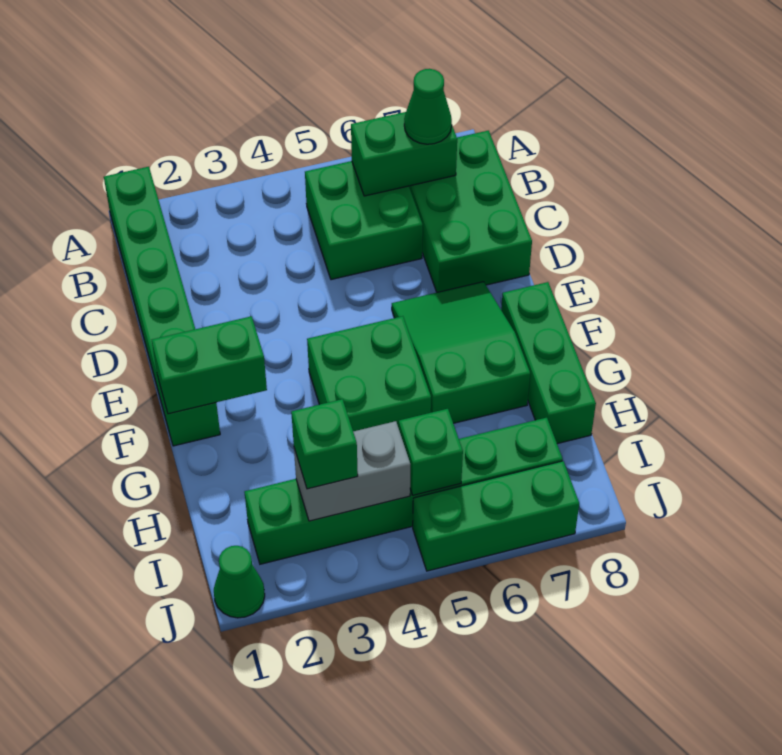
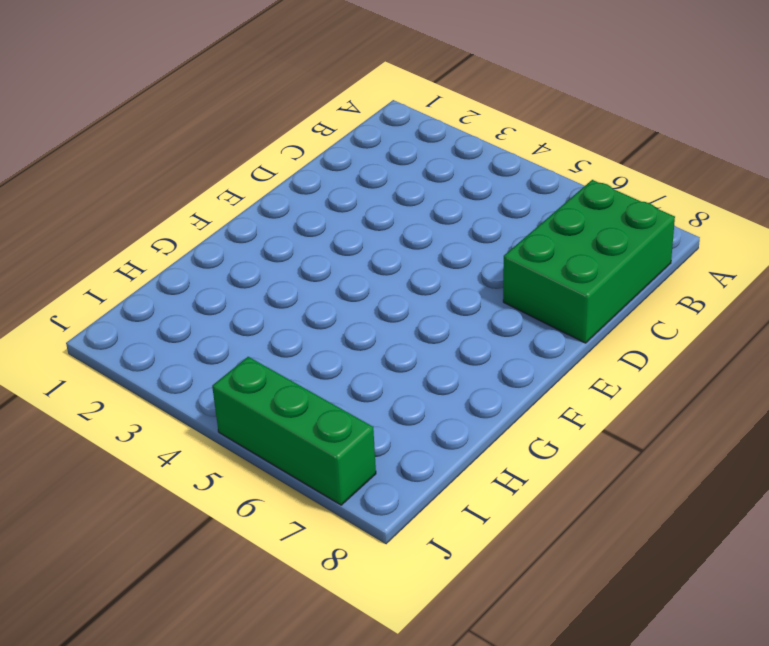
none -> green brick A1:F1 level 1
none -> green brick B5:C6 level 1
none -> green slope E6:G7 level 1 top G

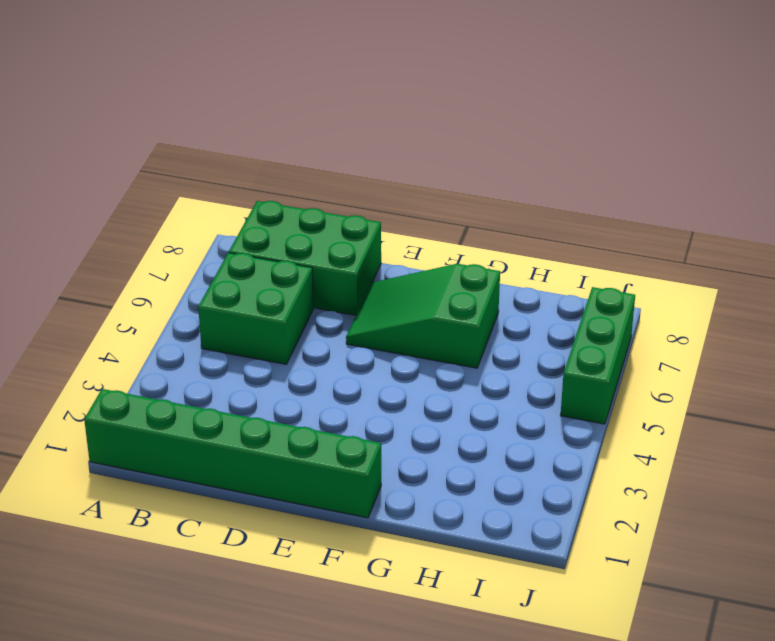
none -> green brick F4:G5 level 1
none -> green brick F8:H8 level 1
none -> green brick I2:I7 level 1

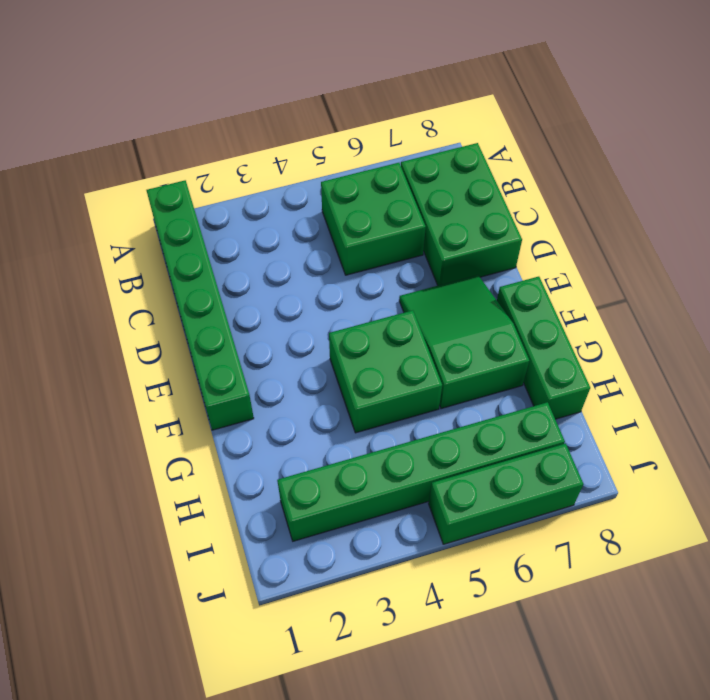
none -> green cone J1 level 1
none -> green brick B6:B7 level 2
none -> green brick F1:F2 level 2

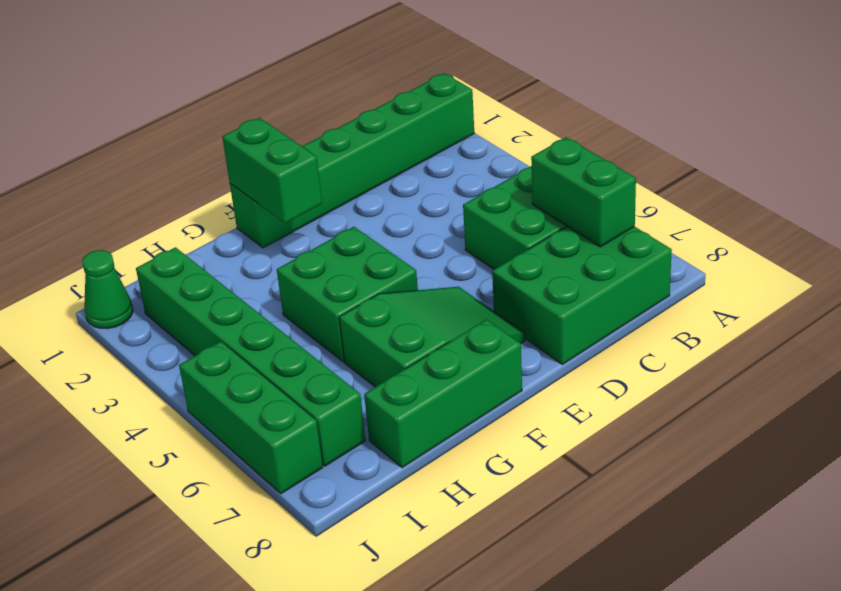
none -> grey brick I3:I4 level 2
none -> green brick I5 level 2
none -> green cone B7 level 3

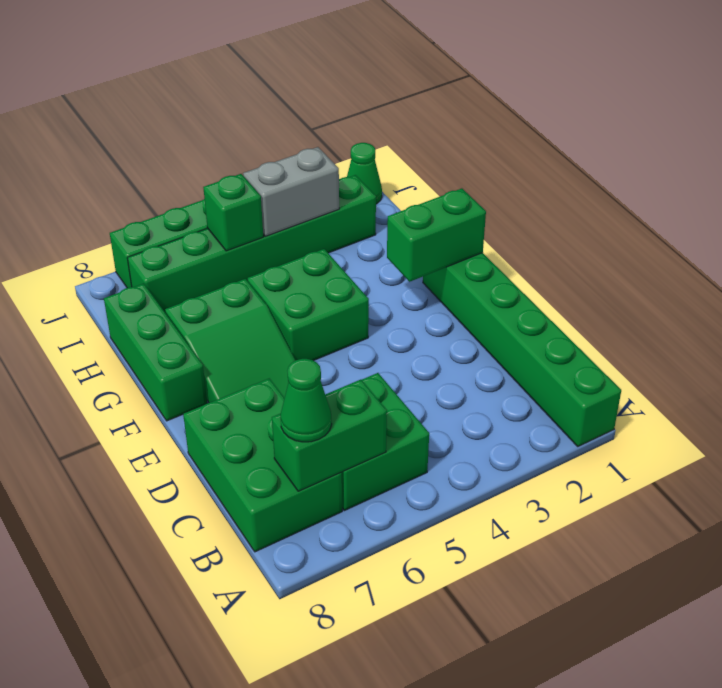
none -> green brick I3 level 3

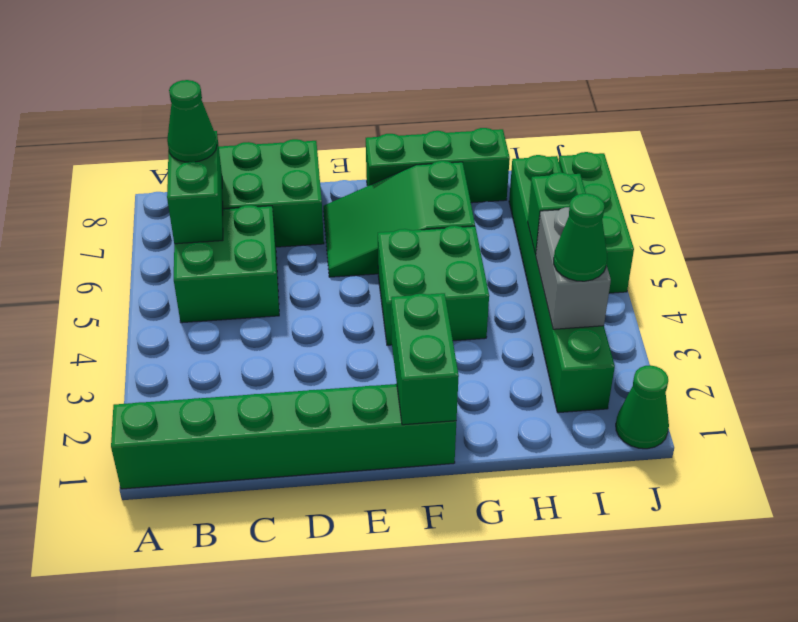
green cone I3 level 3 -> green brick I3 level 3

